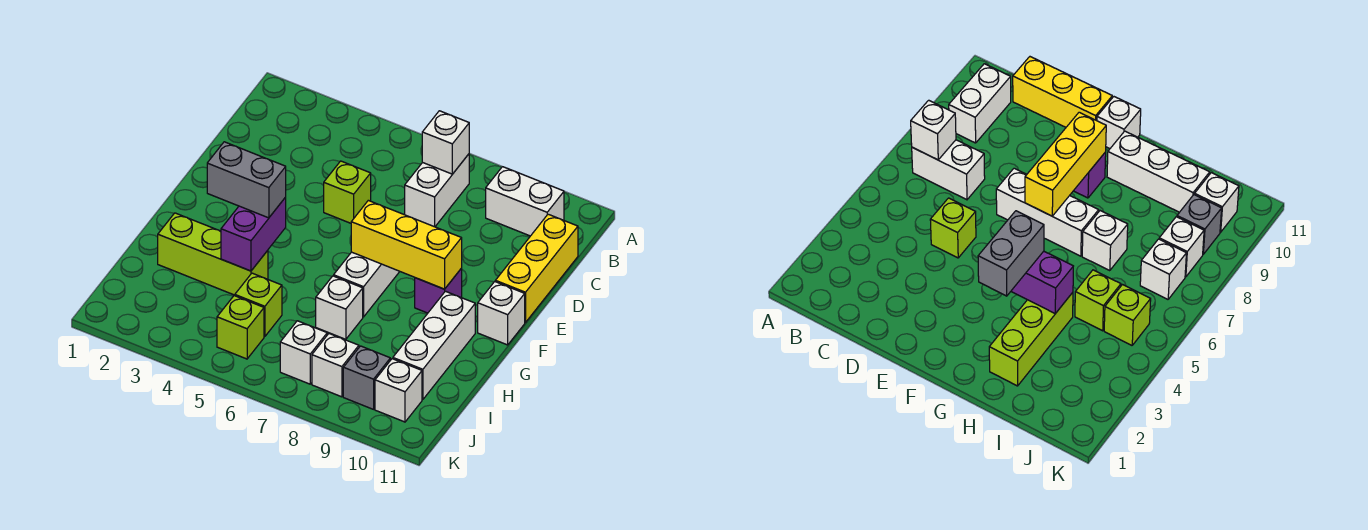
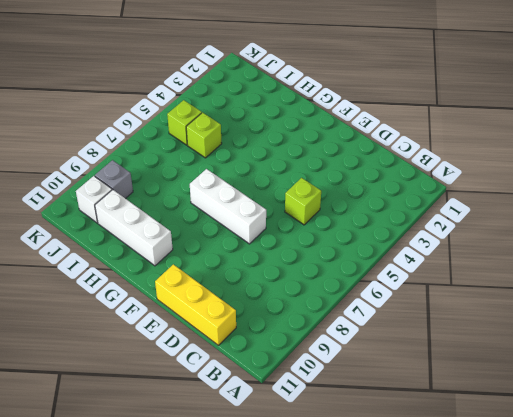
none -> white brick B7:C7 level 1
none -> white brick B9:B10 level 1
none -> purple brick F9 level 1

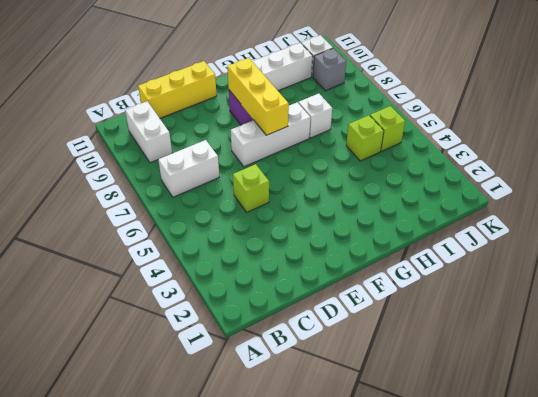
none -> white brick F11 level 1
none -> lime brick H2:H4 level 1
none -> white brick J7 level 1

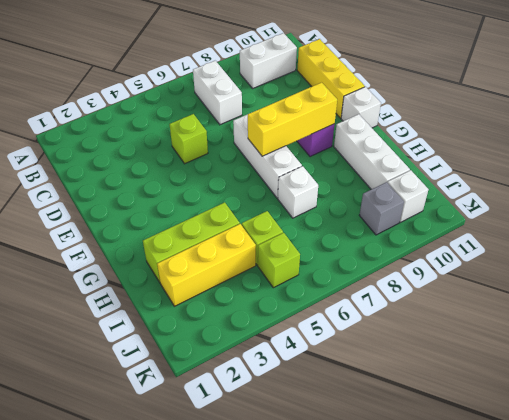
yellow brick I2:I4 level 1 -> none
none -> white brick J7 level 1
none -> white brick J8 level 1
none -> white brick B7 level 2

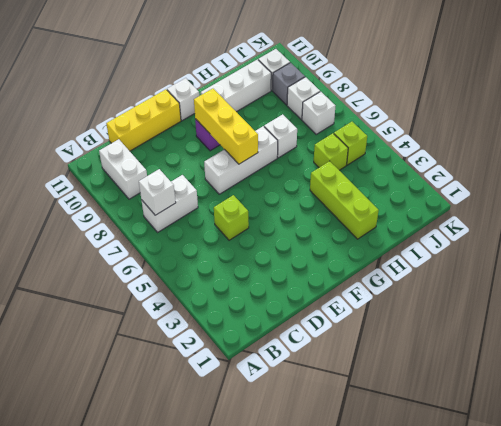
none -> purple brick G4:H4 level 2
none -> grey brick G3:G4 level 3

